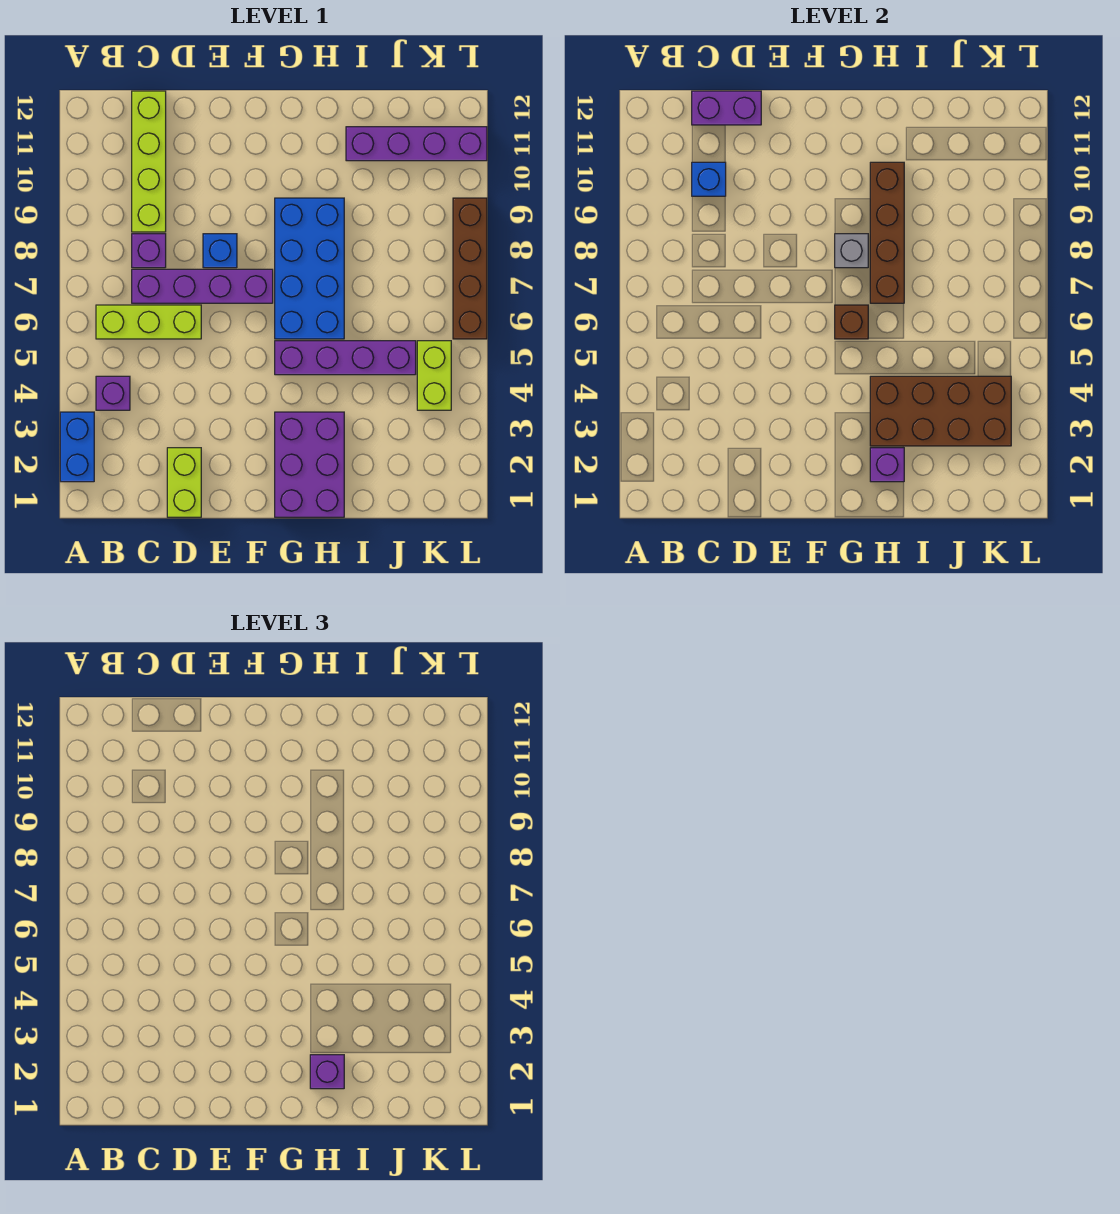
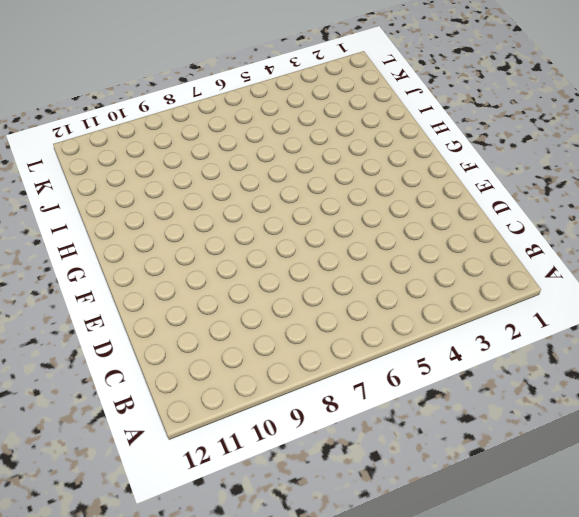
none -> blue brick A2:A3 level 1
none -> purple brick B4 level 1
none -> lime brick B6:D6 level 1

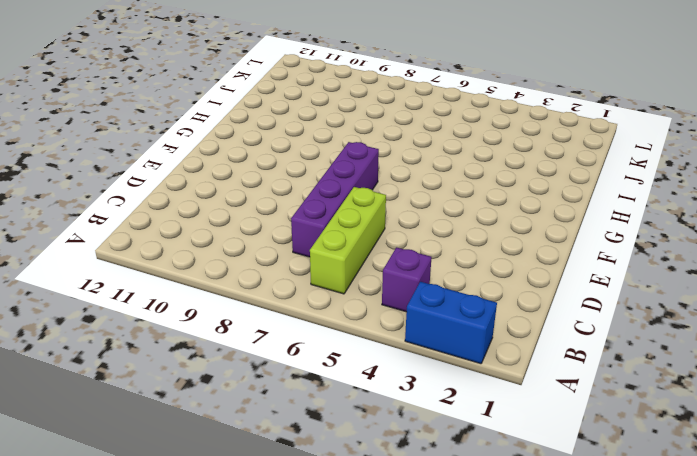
none -> purple brick C8 level 1
none -> lime brick C9:C12 level 1
none -> lime brick D1:D2 level 1

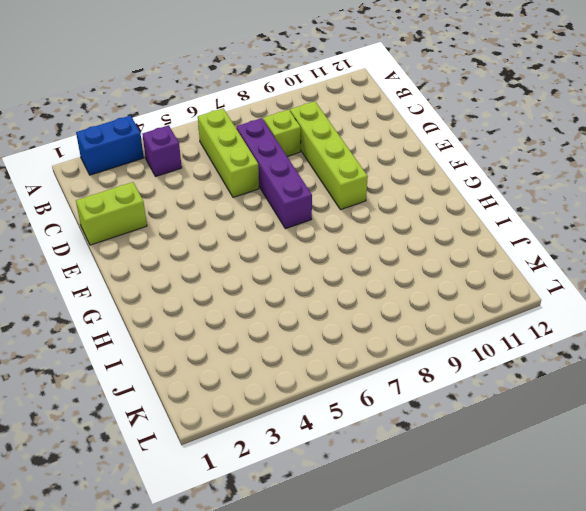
lime brick C8 level 1 -> purple brick C8 level 1
lime brick C9:F9 level 1 -> lime brick C9:C12 level 1
none -> blue brick E8 level 1
none -> purple brick G1:H3 level 1
none -> purple brick G5:J5 level 1

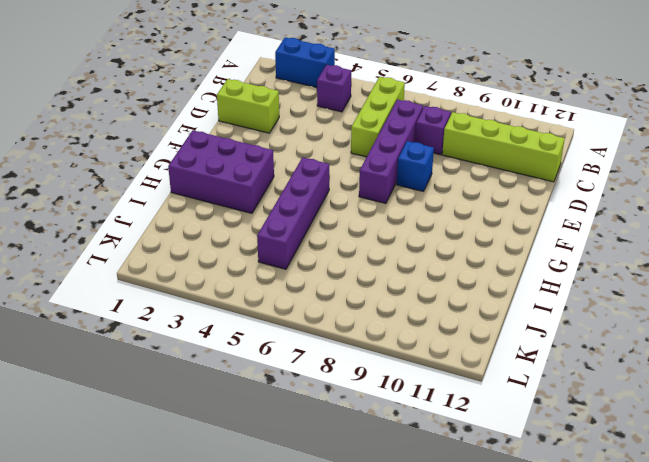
none -> blue brick G6:H9 level 1
none -> purple brick I11:L11 level 1
none -> lime brick K4:K5 level 1

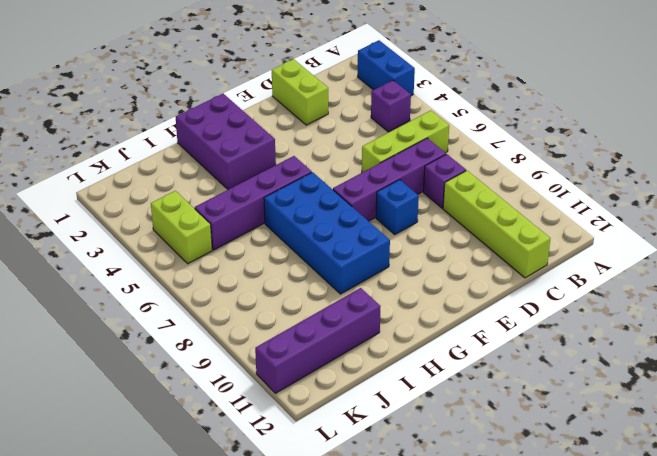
none -> brown brick L6:L9 level 1
none -> blue brick C10 level 2
none -> purple brick C12:D12 level 2

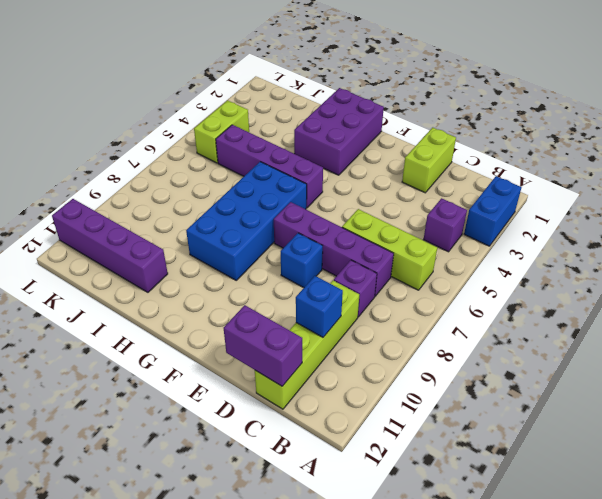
none -> brown brick L6:L9 level 1
none -> brown brick G6 level 2
none -> grey brick G8 level 2

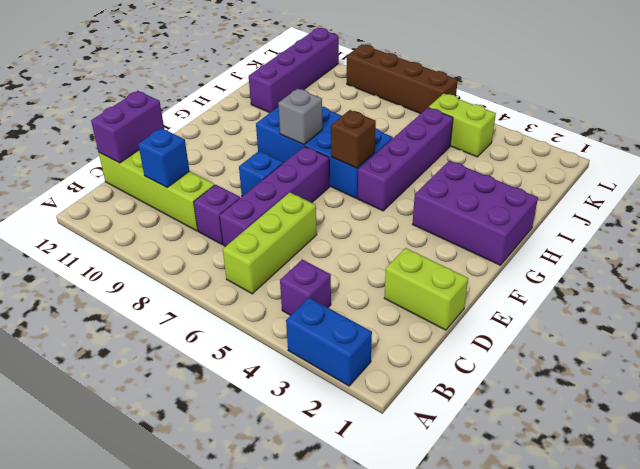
none -> purple brick H2 level 2
none -> brown brick H3:K4 level 2
none -> brown brick H7:H10 level 2

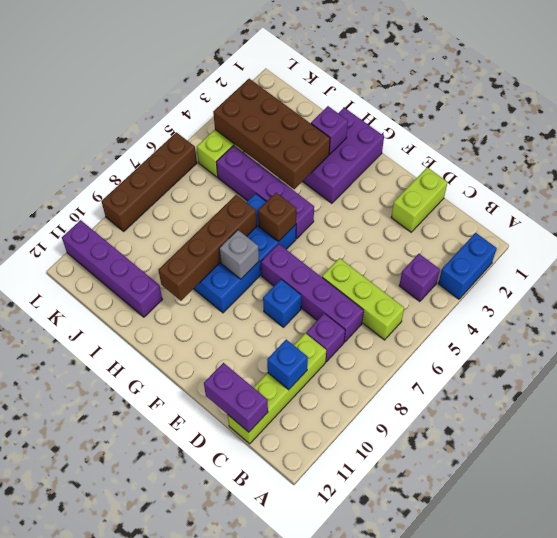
none -> purple brick H2 level 3

